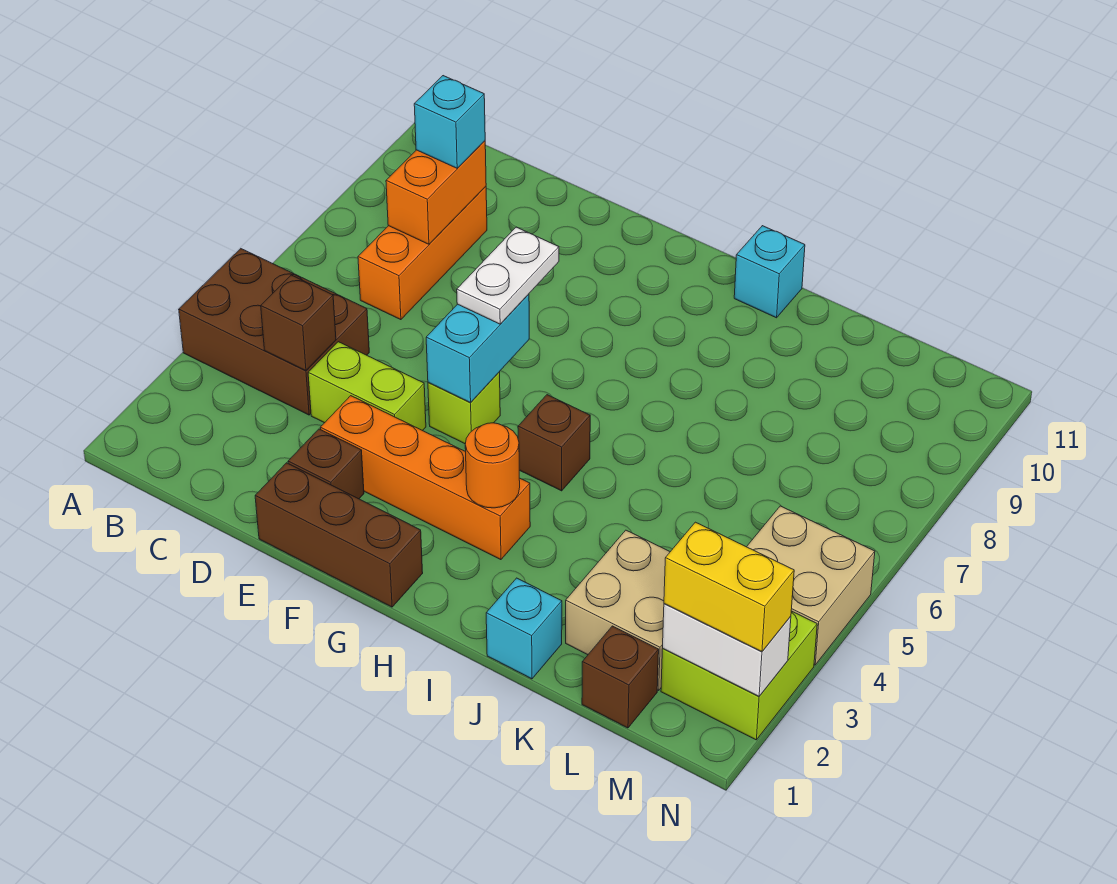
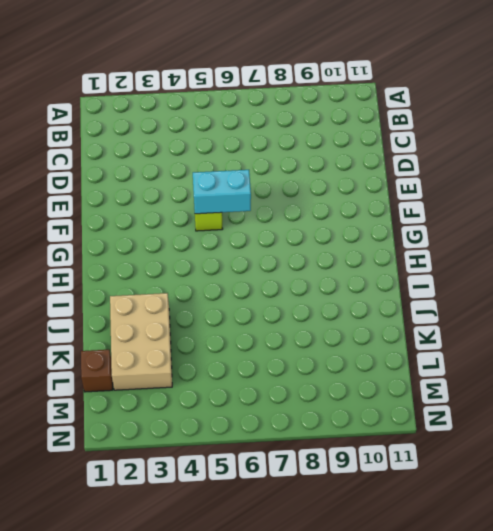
tan brick J2:L3 level 1 -> tan brick K2:L3 level 1
none -> brown brick A4:C5 level 1
none -> orange brick C7:C9 level 1
none -> lime brick D4:E4 level 1

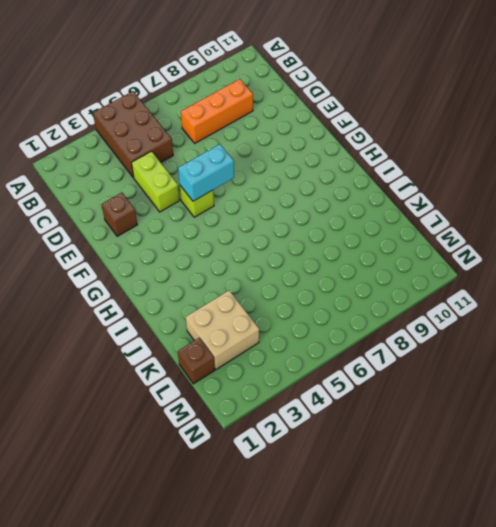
none -> brown brick E1:G1 level 1
none -> orange brick E3:H3 level 1
none -> brown brick H5 level 1

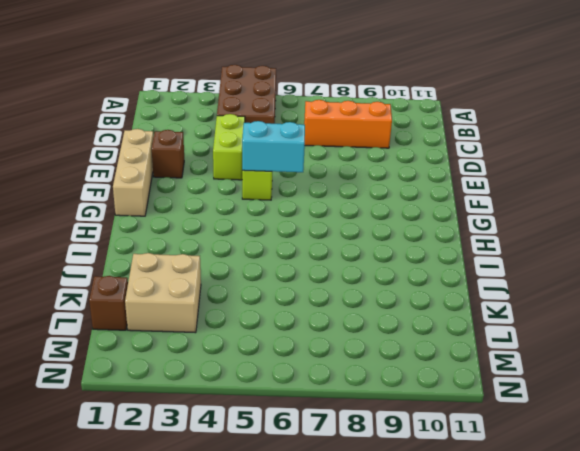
tan brick E1:G1 level 1 -> brown brick E1:G1 level 1
none -> orange brick E3:H3 level 1
none -> brown brick H5 level 1
none -> cyan brick I11 level 1

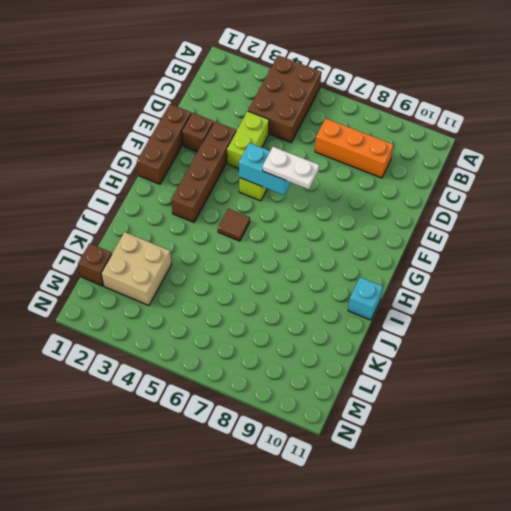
brown brick E3:H3 level 1 -> orange brick E3:H3 level 1
brown tile H5 level 1 -> brown brick H5 level 1
none -> cyan brick J1 level 1
none -> lime brick M2:N3 level 1
none -> tan brick M4:N5 level 1

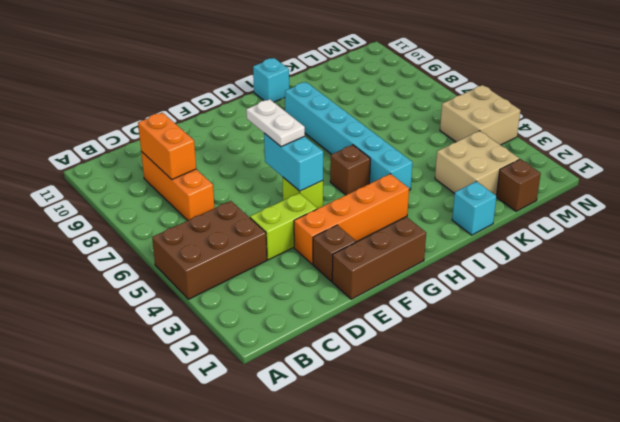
cyan brick I4:I9 level 1 -> none
none -> lime brick M2:N3 level 1
none -> brown brick C4 level 2
none -> orange round brick H3 level 2

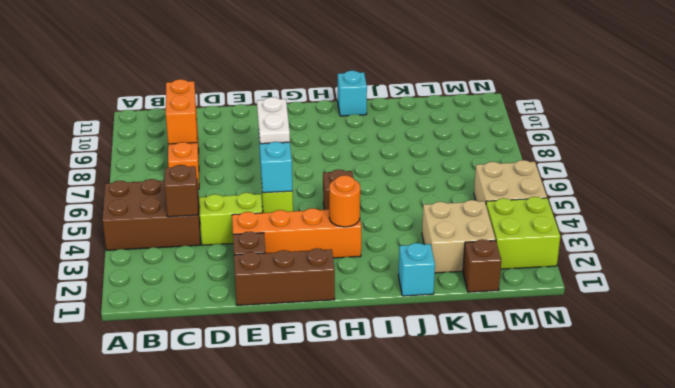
none -> white brick M2:N2 level 2
none -> cyan brick C9 level 3
none -> yellow brick M2:N2 level 3

